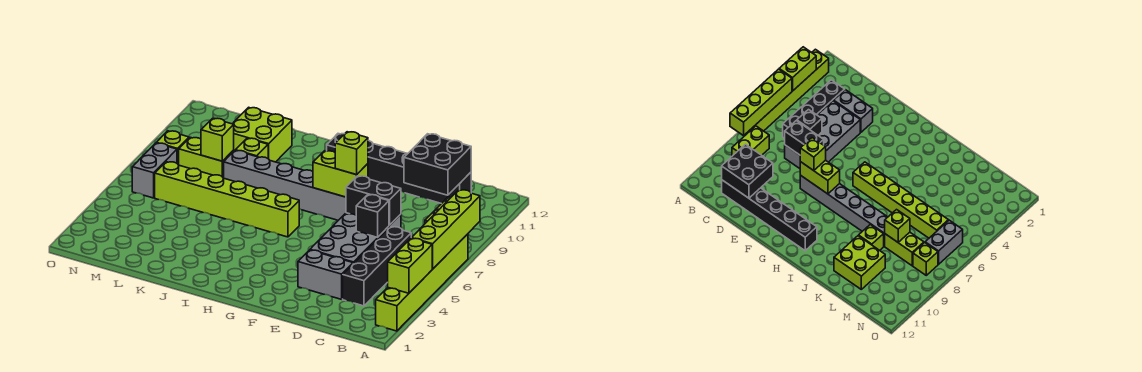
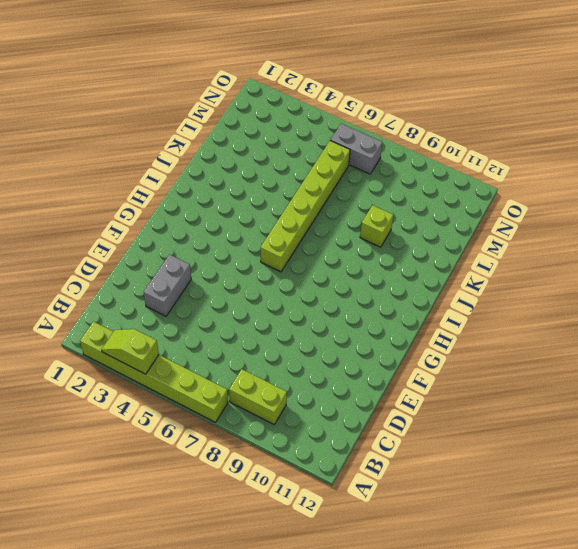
lime slope A3:A4 level 2 top 4 -> lime brick A3:A4 level 2
none -> black brick C3:C6 level 1
none -> black brick C11:H11 level 1
none -> grey brick D4:E7 level 1

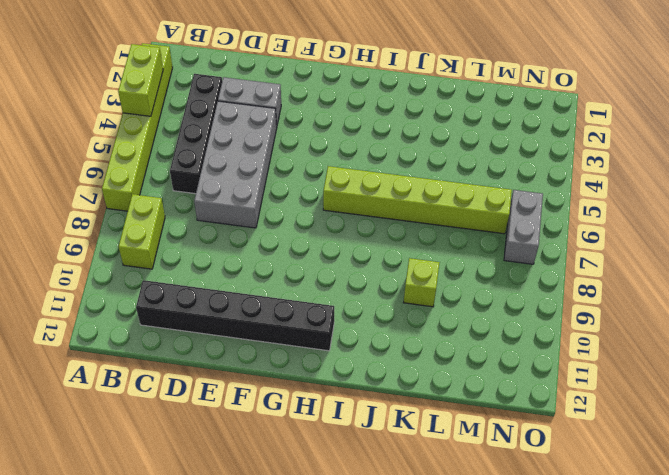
none -> grey brick F8:K8 level 1
none -> lime brick K10:L11 level 1
none -> lime brick L8:M8 level 1

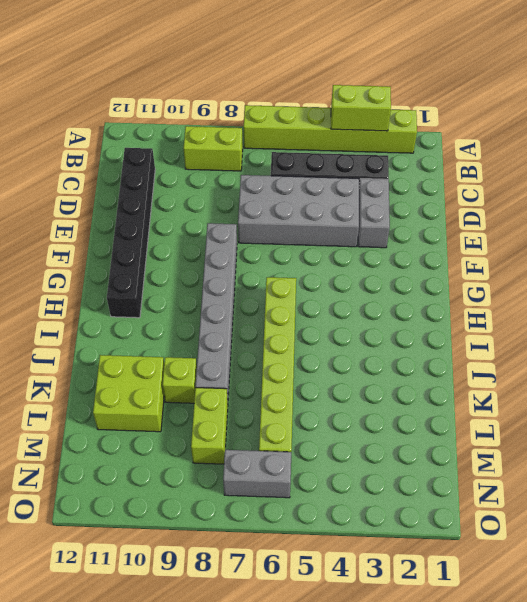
none -> lime brick N8 level 1
none -> lime brick A5:A8 level 2
none -> black brick C10:D11 level 2

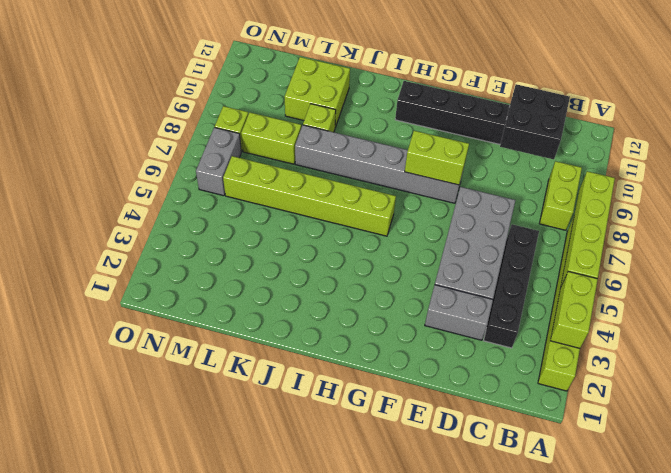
none -> black brick D6 level 2
none -> black brick D7:E7 level 2
none -> lime brick L8 level 2

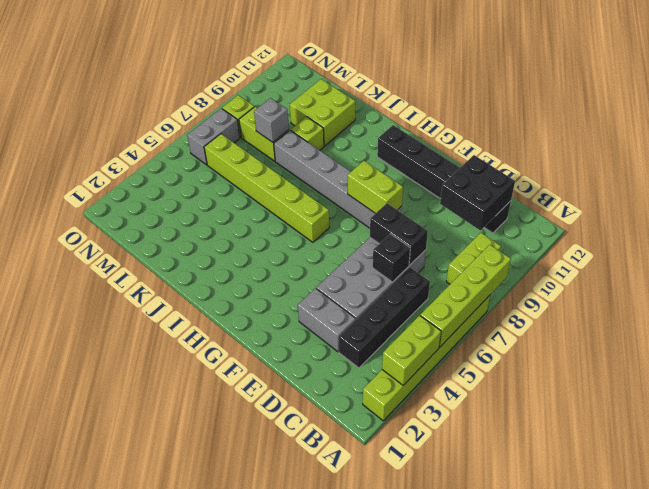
grey brick L8 level 2 -> lime brick L8 level 2
none -> lime brick F8 level 3

